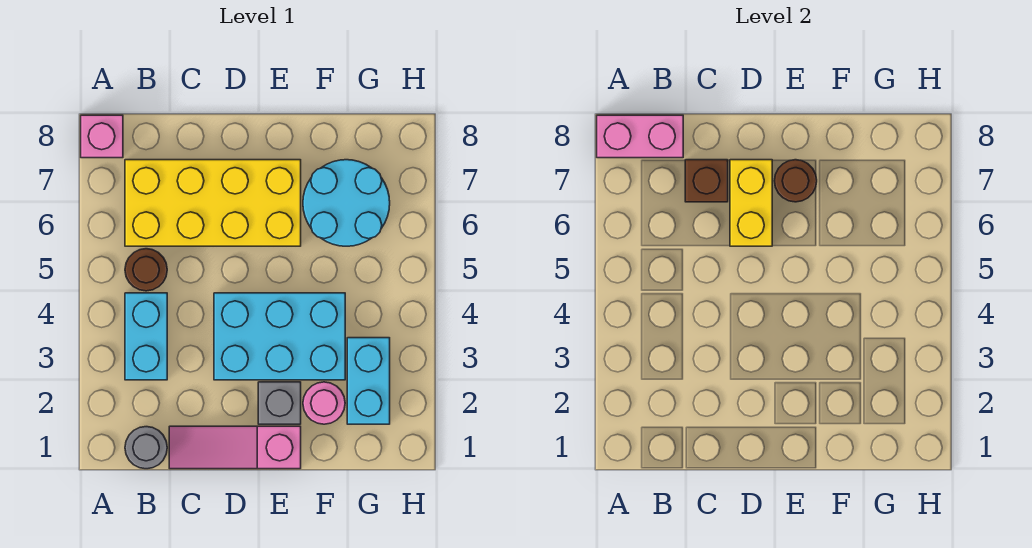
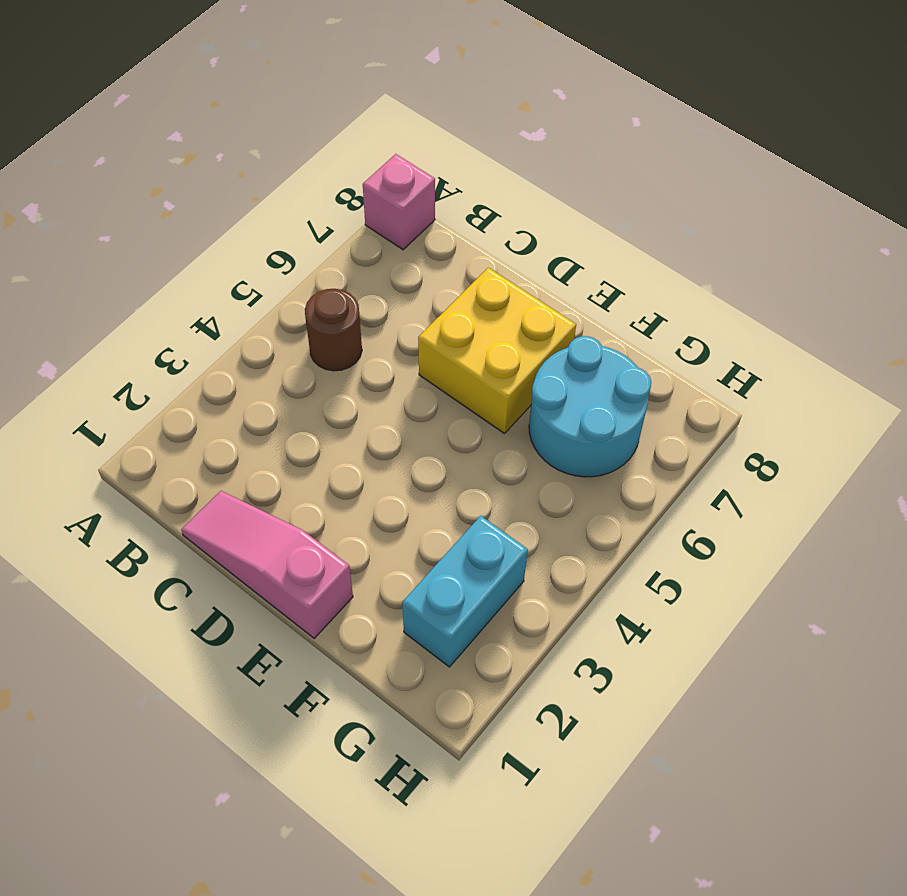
yellow brick D6:E7 level 1 -> yellow brick B6:E7 level 1
none -> grey round brick B1 level 1
none -> cyan brick B3:B4 level 1
none -> cyan brick D3:F4 level 1

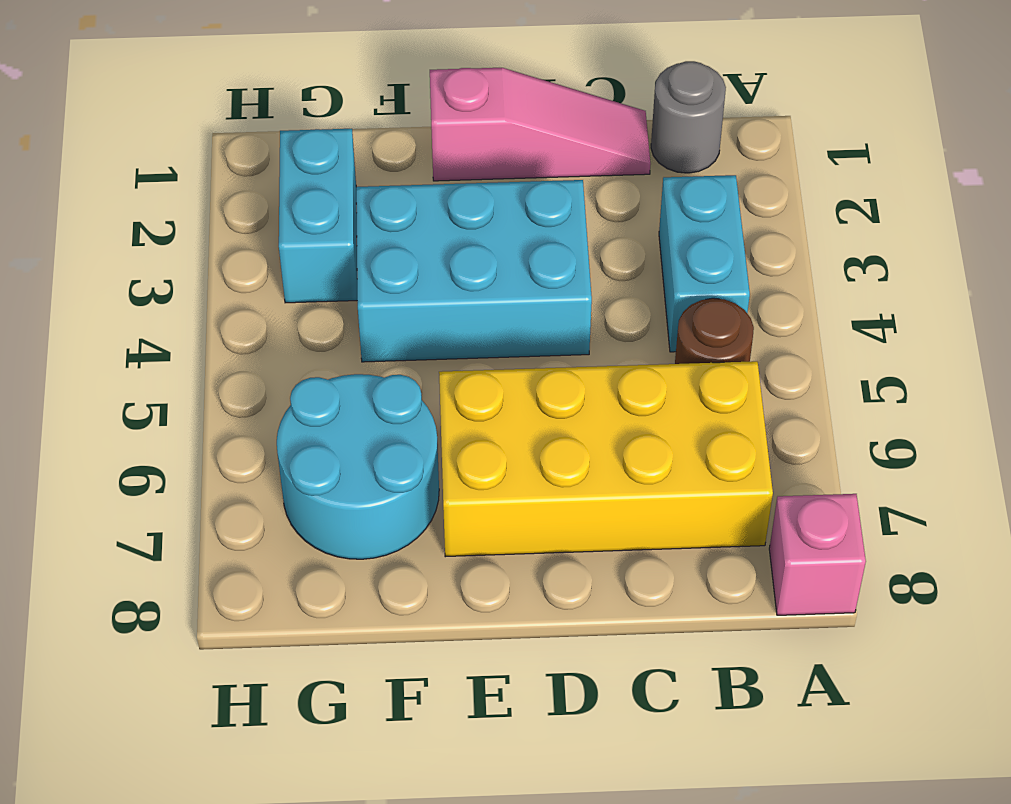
none -> grey brick E2 level 1
none -> pink round brick F2 level 1
none -> pink brick A8:B8 level 2

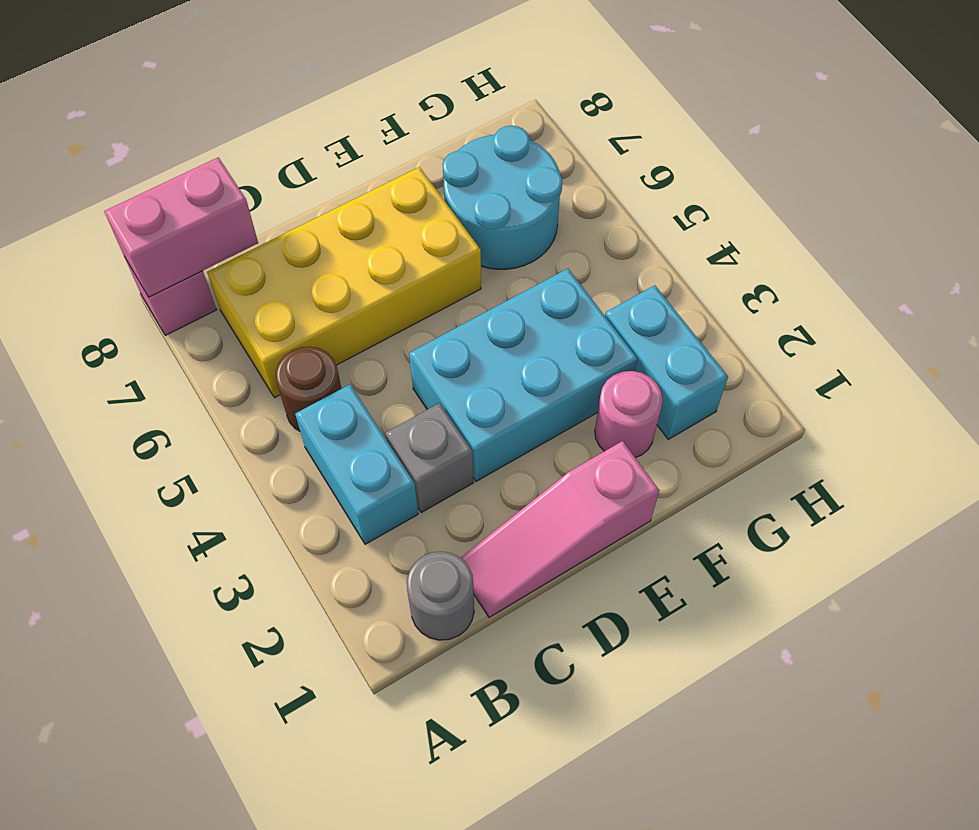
grey brick C3 level 1 -> grey brick E2 level 1
none -> brown brick C7 level 2
none -> yellow brick D6:D7 level 2
none -> brown round brick E7 level 2

